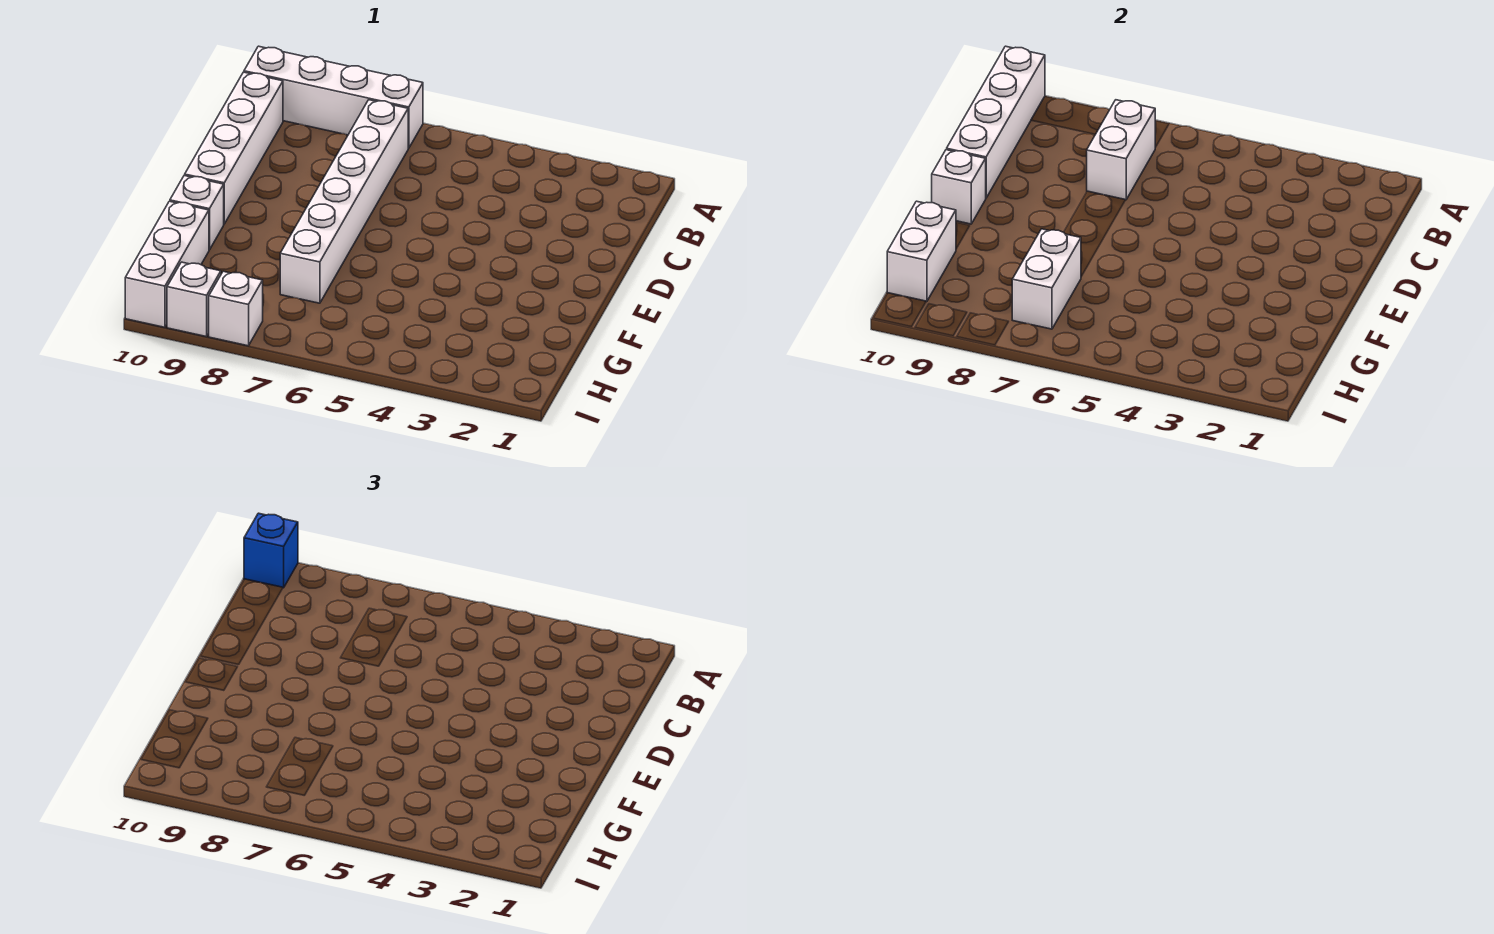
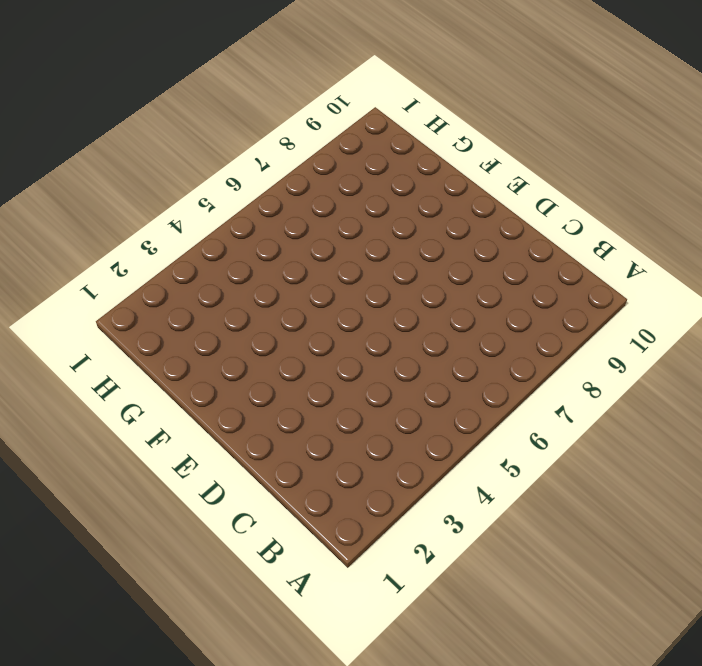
none -> white brick A7:A10 level 1
none -> white brick B7:G7 level 1
none -> white brick B10:E10 level 1

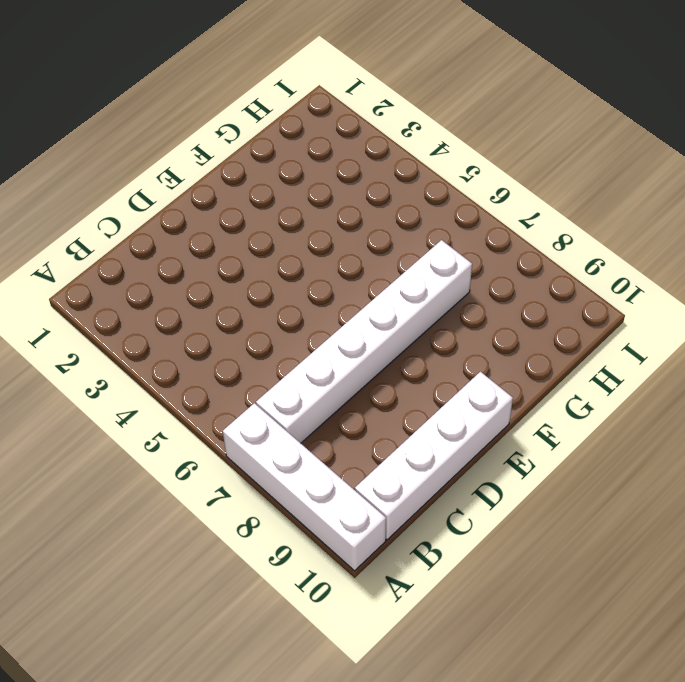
none -> white brick F10 level 1
none -> white brick G10:I10 level 1
none -> white brick I8 level 1

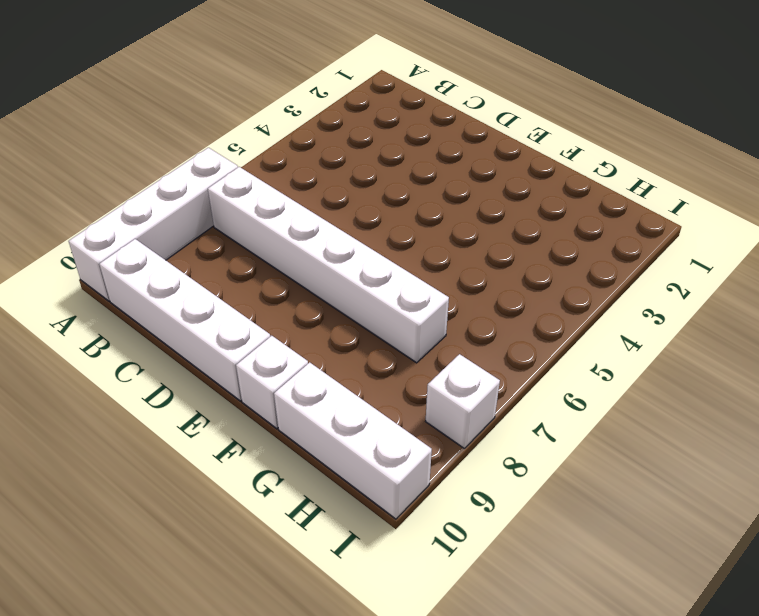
none -> white brick I9 level 1
none -> white brick A10:D10 level 2
none -> white brick B7:C7 level 2

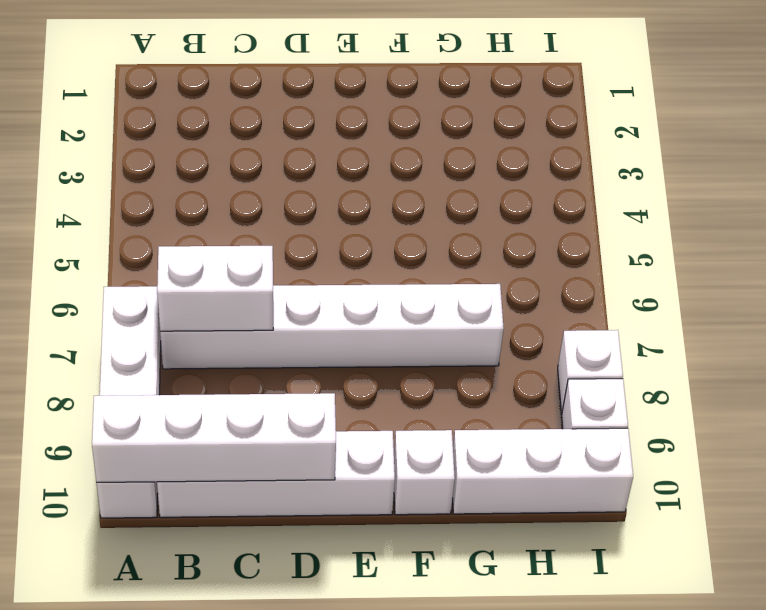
none -> white brick E10 level 2
none -> white brick G7:H7 level 2
none -> white brick G10:H10 level 2

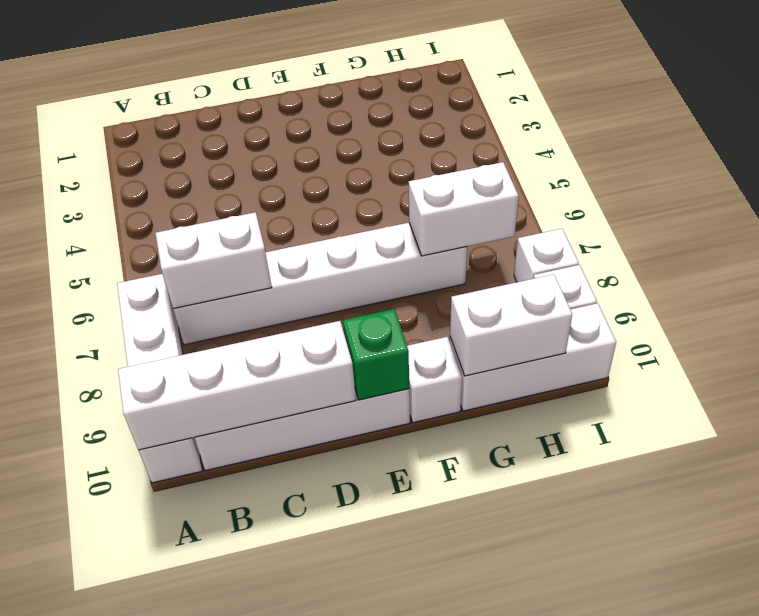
green brick E10 level 2 -> white brick E10 level 2
none -> blue brick A10 level 3

